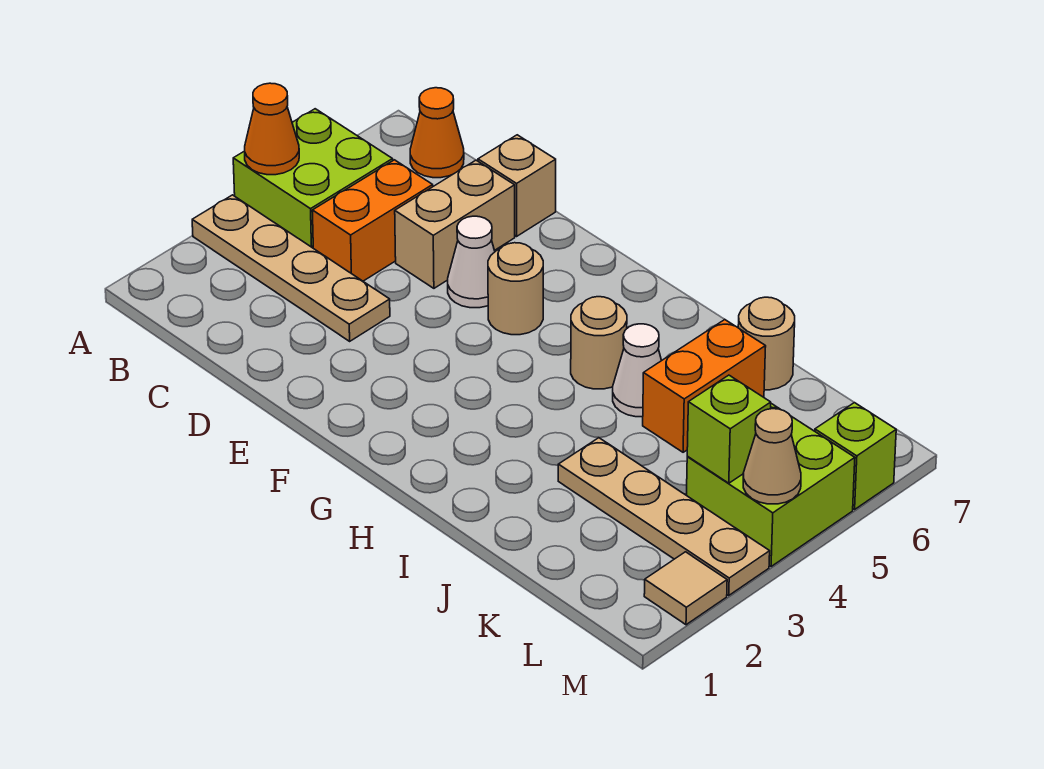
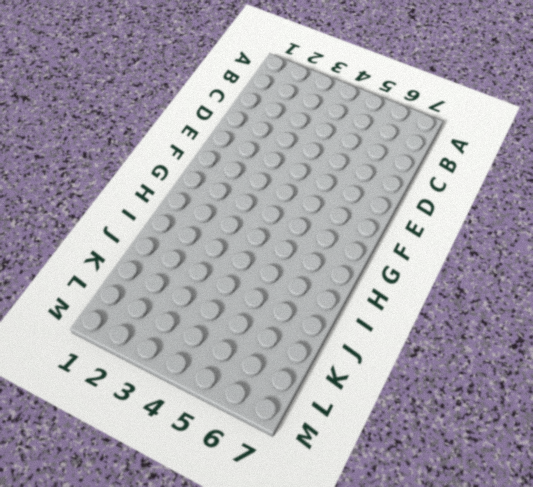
none -> tan plate A3:D3 level 1
none -> lime brick A4:B5 level 1
none -> orange cone B7 level 1

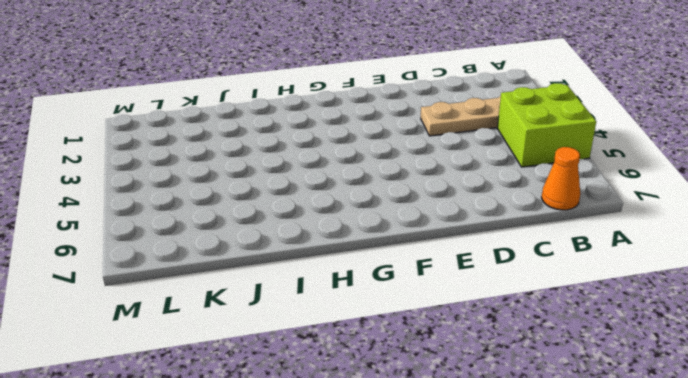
none -> orange brick C4:C5 level 1
none -> tan brick D5:D6 level 1
none -> tan brick D7 level 1

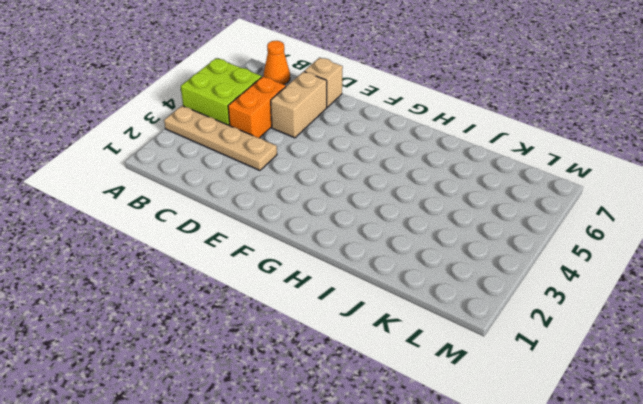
none -> white cone E5 level 1
none -> tan round brick F5 level 1
none -> tan round brick H5 level 1

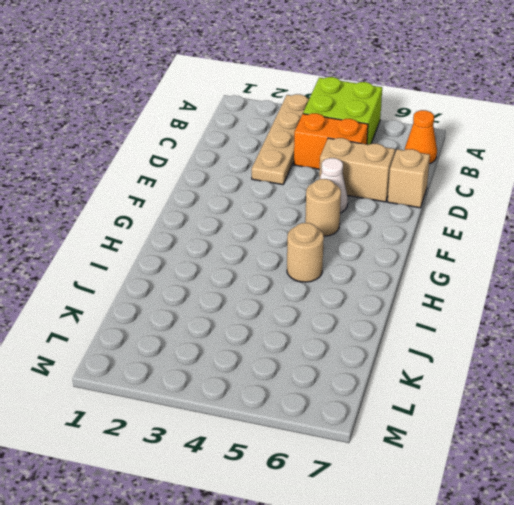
none -> white cone I5 level 1
none -> tan plate J3:M3 level 1
none -> orange brick J5:J6 level 1

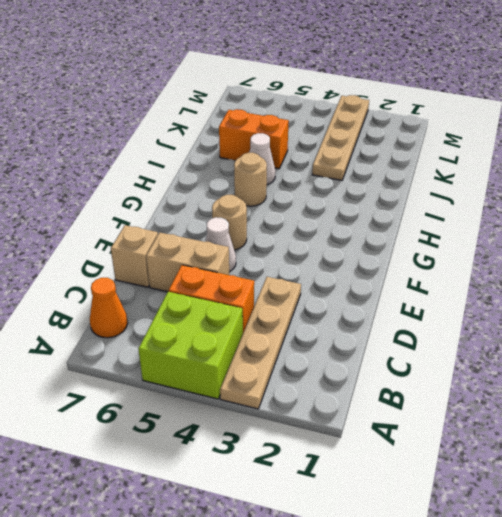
none -> tan round brick J7 level 1
none -> lime brick L4:M5 level 1
none -> tan tile M2 level 1

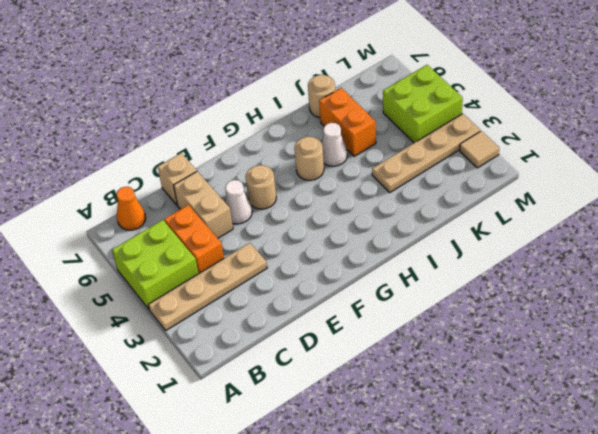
none -> lime brick M6 level 1
none -> orange cone A4 level 2
none -> lime brick L4 level 2

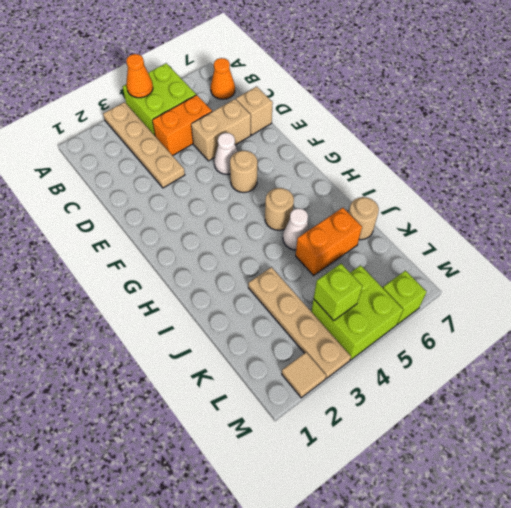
none -> tan cone M4 level 2

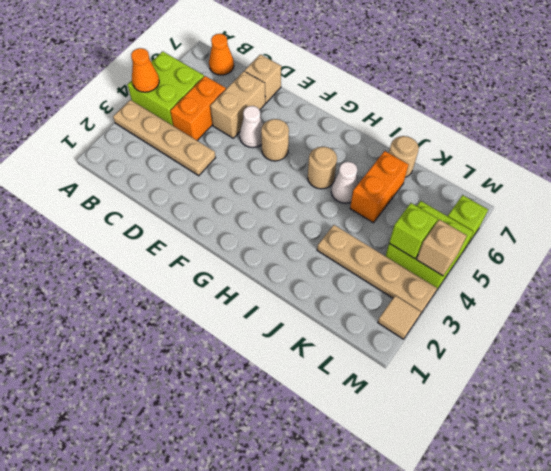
tan brick M4 level 2 -> tan cone M4 level 2

